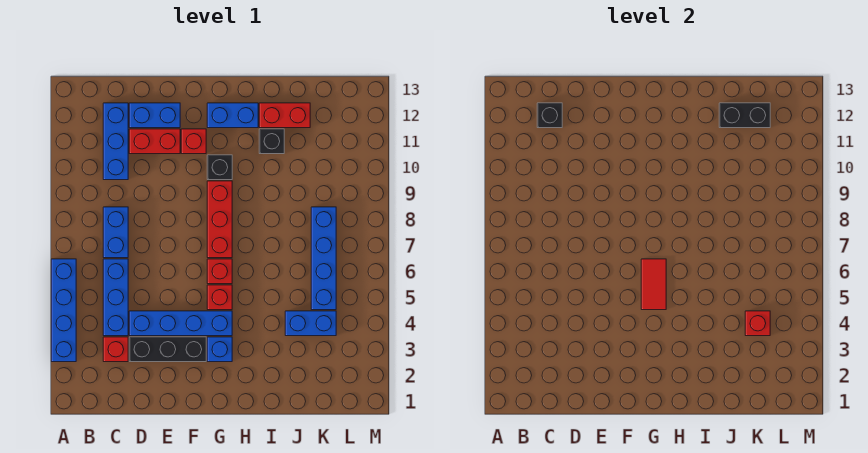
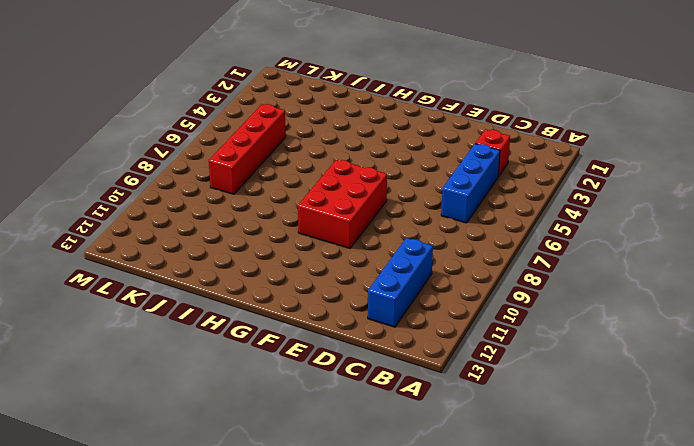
red brick F7:G9 level 1 -> red brick G7:G9 level 1
red brick K5:K8 level 1 -> blue brick K5:K8 level 1
none -> blue brick A3:A6 level 1
none -> blue brick C7:C8 level 1
none -> black brick D3:F3 level 1

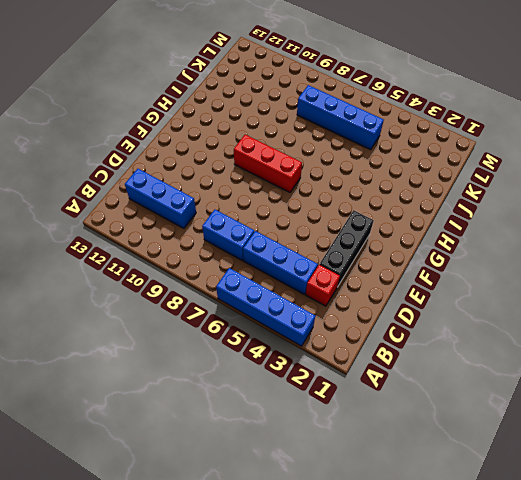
none -> blue brick D4:G4 level 1
none -> red brick D11:E11 level 1
none -> blue brick D12:E12 level 1

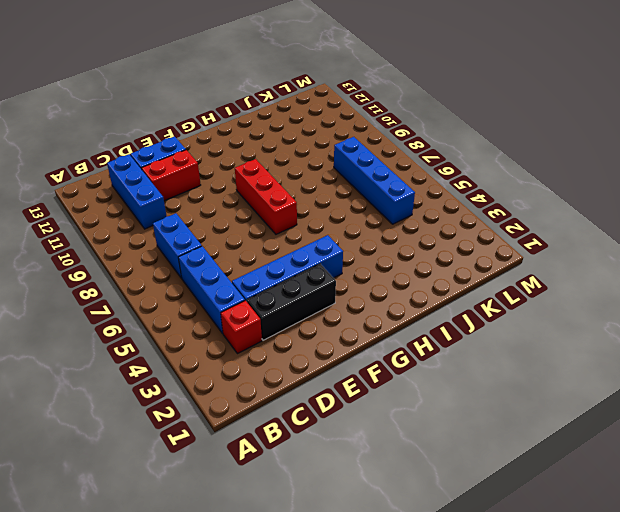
none -> blue brick A3:A6 level 1
none -> red brick F11 level 1
none -> blue brick G3 level 1

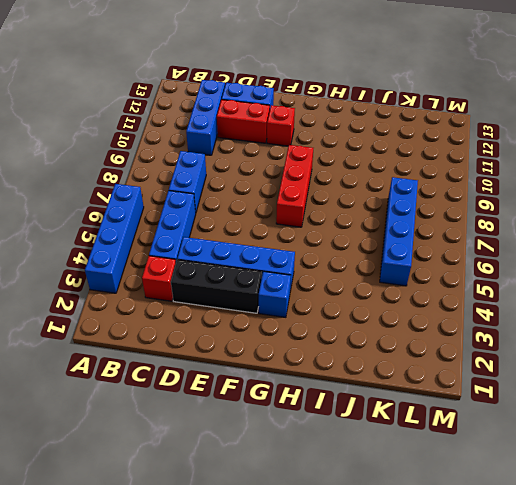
none -> red brick G5 level 1
none -> red brick G6 level 1
none -> black brick G10 level 1

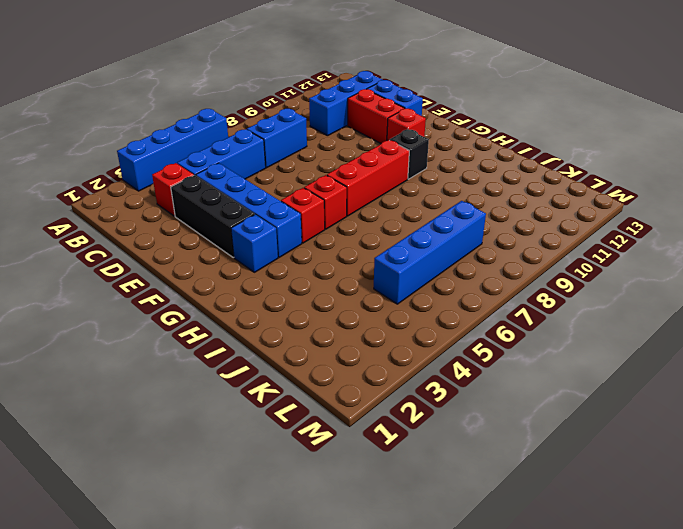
none -> blue brick G12:H12 level 1
none -> black brick I11 level 1
none -> red brick I12:J12 level 1

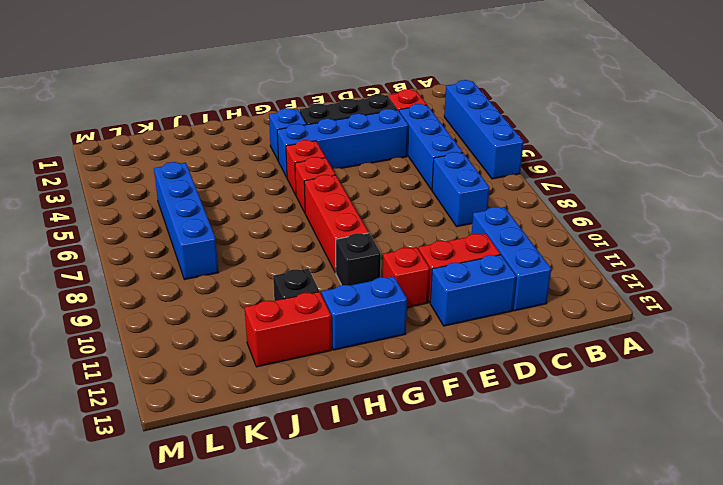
none -> blue brick J4:K4 level 1
none -> black brick C12 level 2
none -> red tile G5:G6 level 2

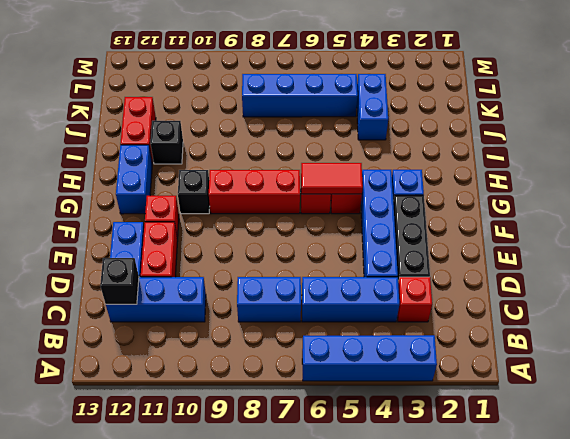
none -> black brick J12:K12 level 2
none -> red brick K4 level 2

